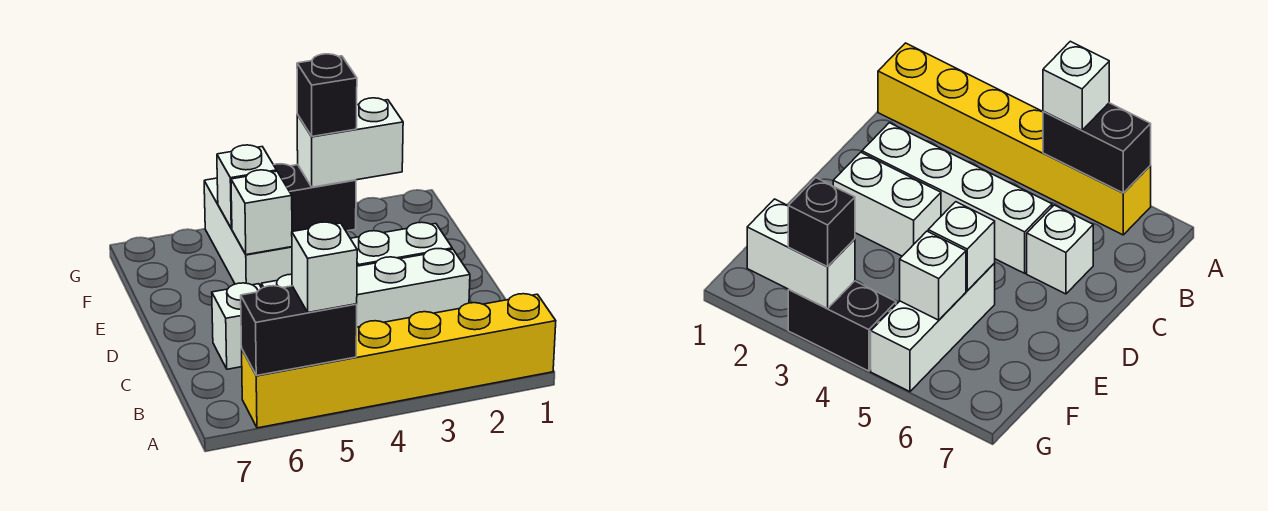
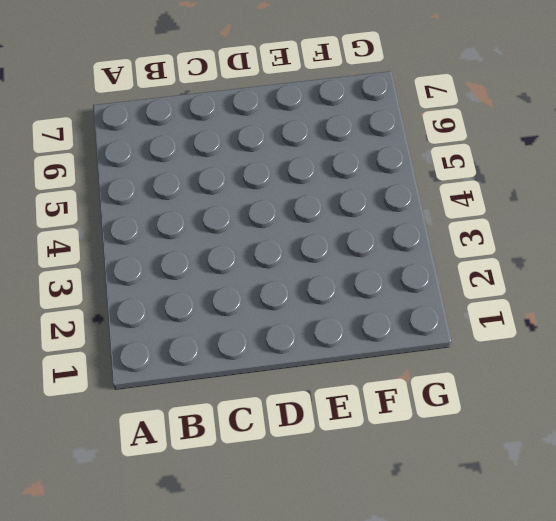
none -> yellow brick A1:A6 level 1
none -> white brick C2:C5 level 1
none -> white brick C6 level 1

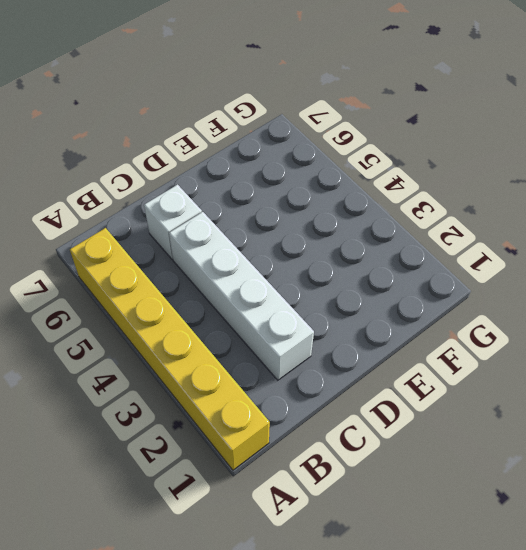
none -> white brick D2:D3 level 1
none -> white brick E5:G5 level 1
none -> black brick G3:G4 level 1

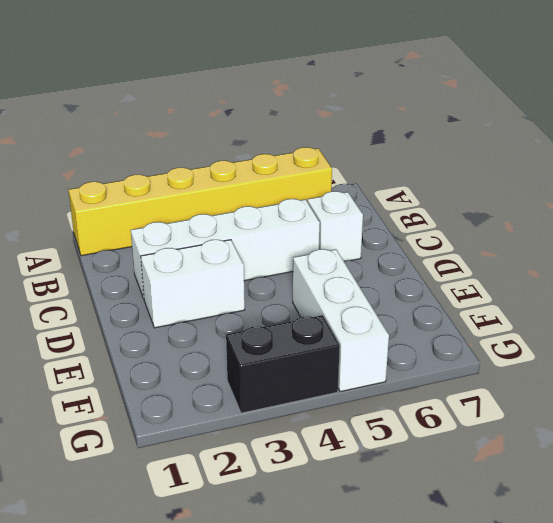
none -> black brick A5:A6 level 2
none -> white brick E5 level 2
none -> white brick F5 level 2

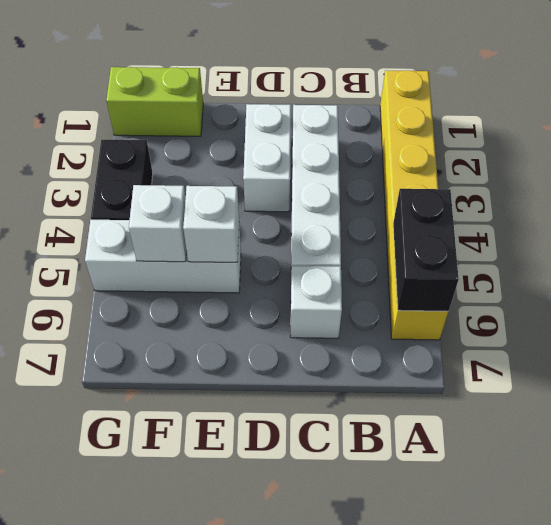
lime brick F1:G1 level 1 -> none
none -> white brick G2:G3 level 2
none -> white brick A5 level 3
none -> black brick G3 level 3

